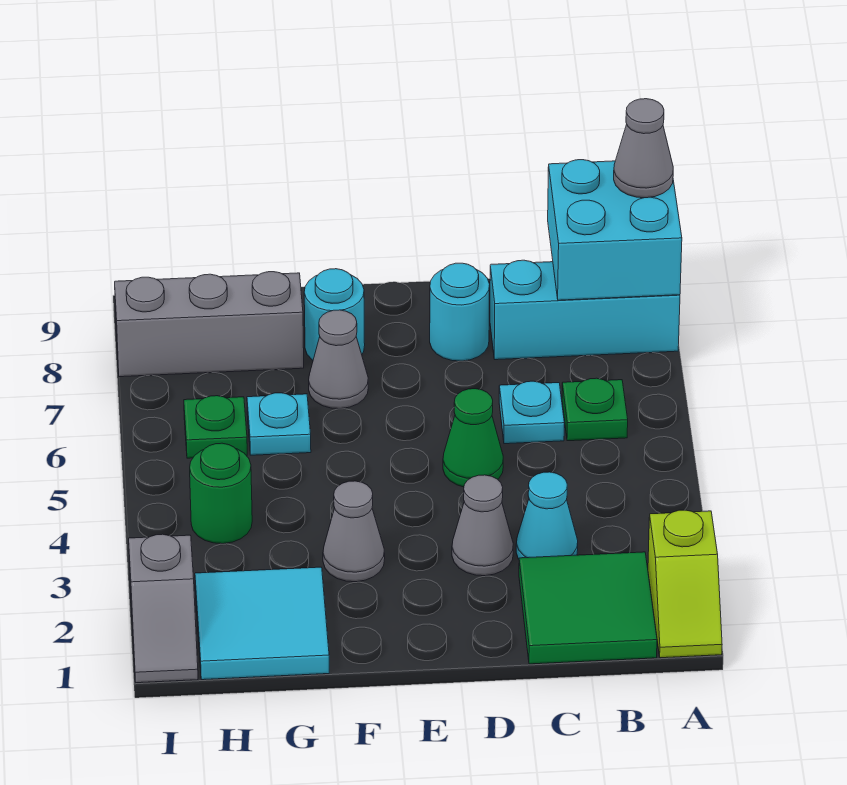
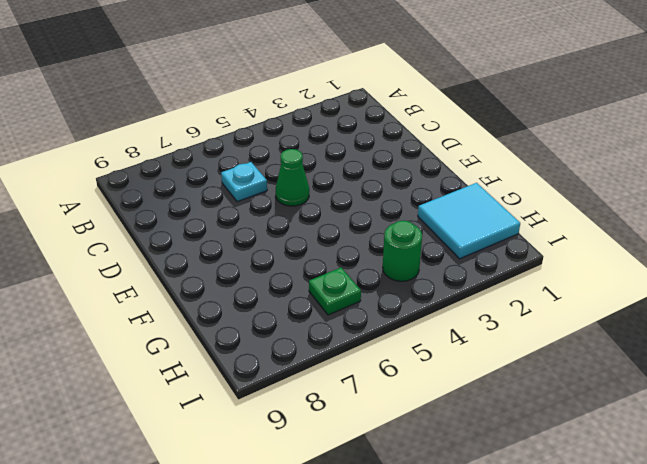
none -> lime slope A1:A2 level 1 top 2
none -> cyan brick A8:C8 level 1
none -> green tile B1:C2 level 1

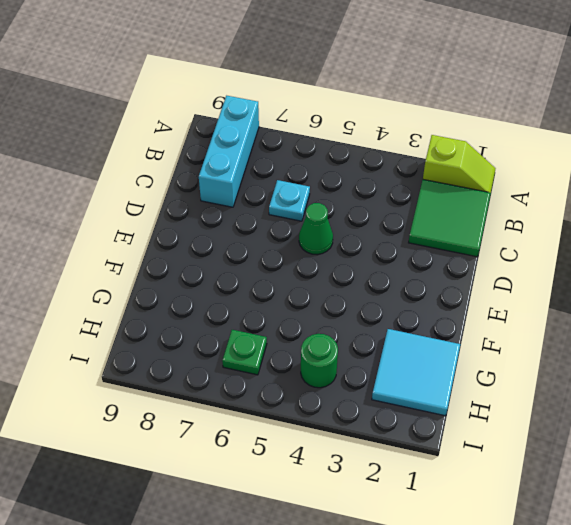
none -> green plate B6 level 1
none -> cyan cone C3 level 1
none -> grey cone D3 level 1

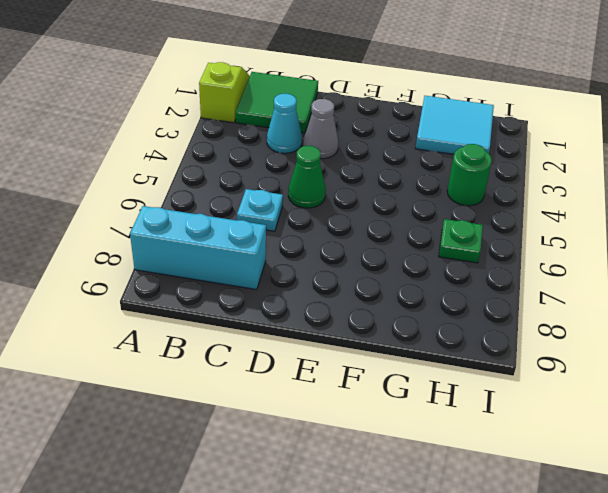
none -> green plate B6 level 1
none -> cyan round brick D8 level 1
none -> grey cone F3 level 1

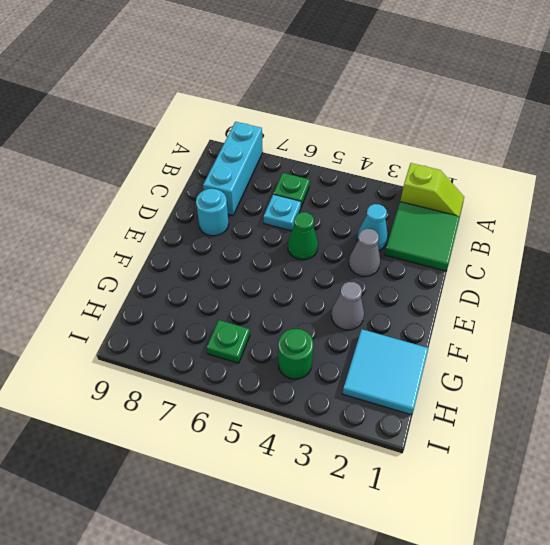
none -> grey cone F7 level 1
none -> cyan round brick F8 level 1
none -> cyan plate G6 level 1

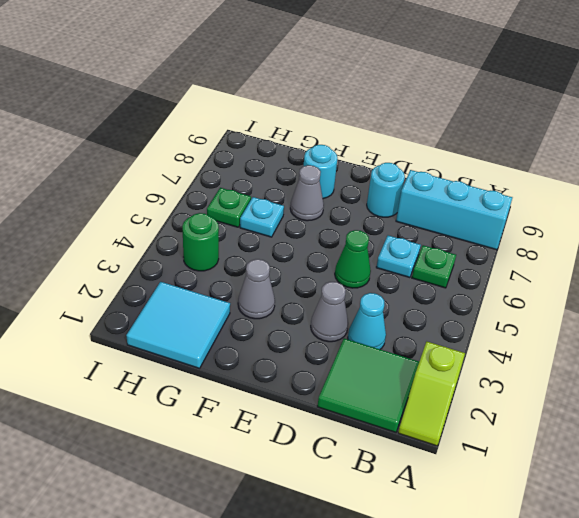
none -> grey brick G8:I8 level 1
none -> grey slope I1:I2 level 1 top 2
none -> cyan brick A8:B9 level 2

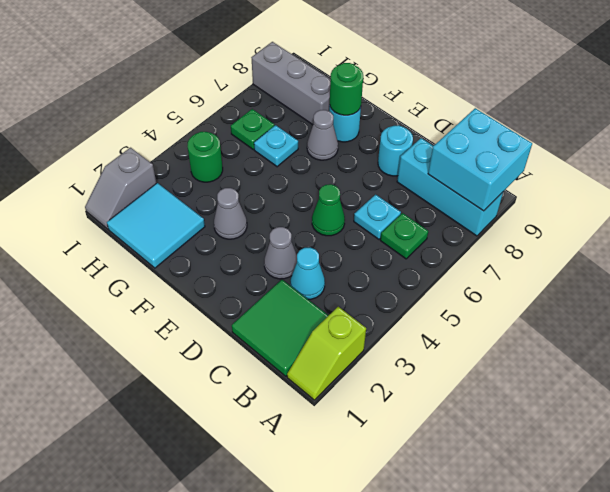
green round brick F8 level 2 -> none
none -> grey cone A9 level 3

